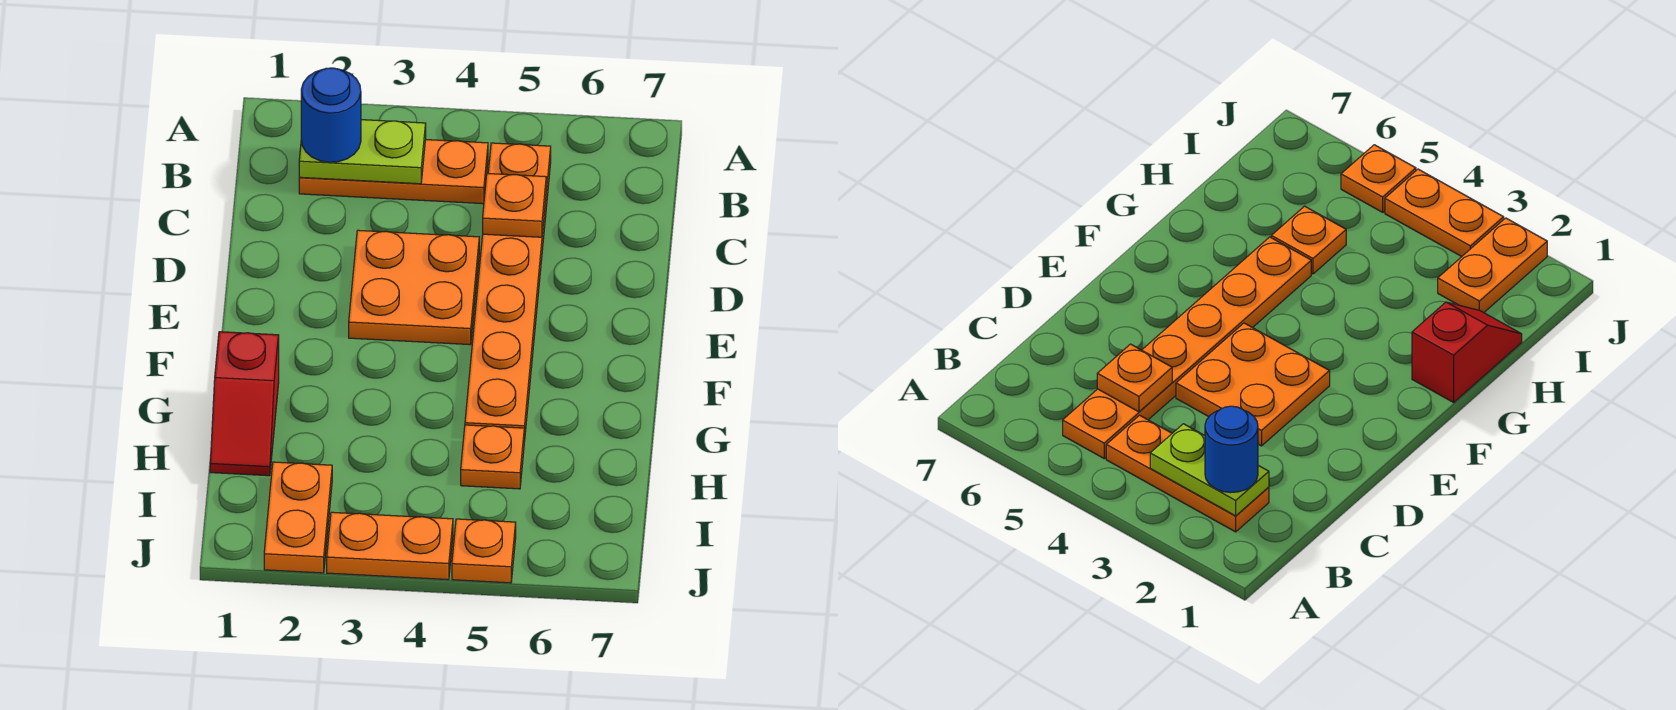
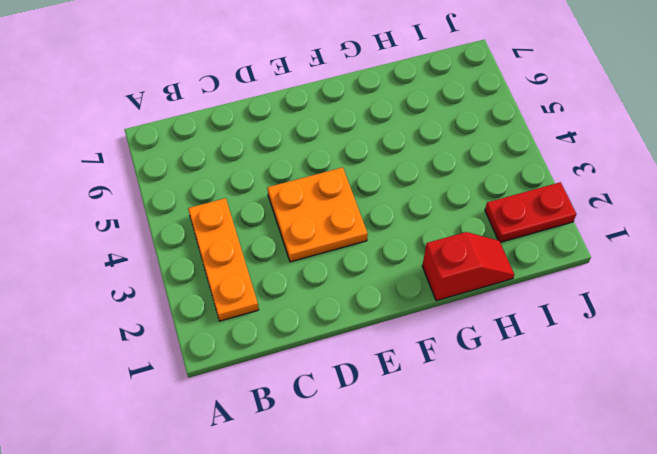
red plate I2:J2 level 1 -> orange plate I2:J2 level 1
none -> orange plate B5:G5 level 1
none -> orange plate H5 level 1

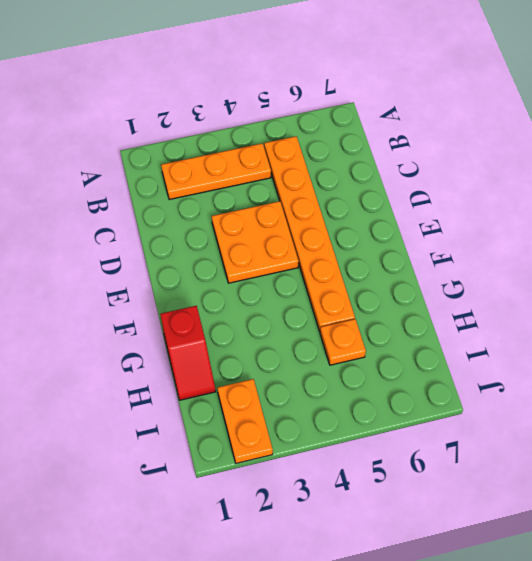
none -> orange plate J3:J4 level 1
none -> orange plate J5 level 1

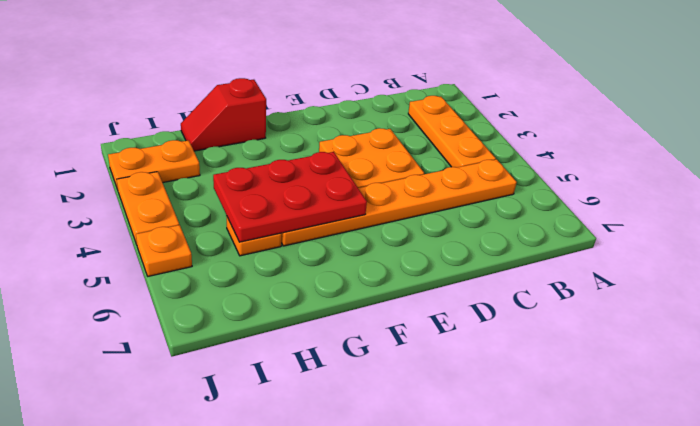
red plate F4:H5 level 2 -> none
none -> lime plate B2:B3 level 2
none -> orange plate C5 level 2

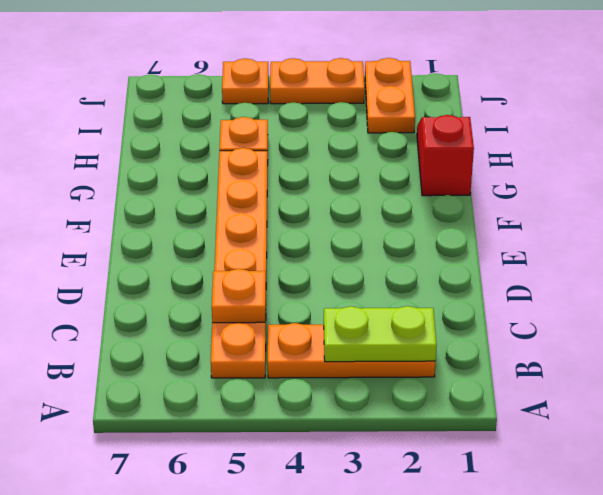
none -> orange plate D3:E4 level 1
none -> blue round brick B2 level 3

